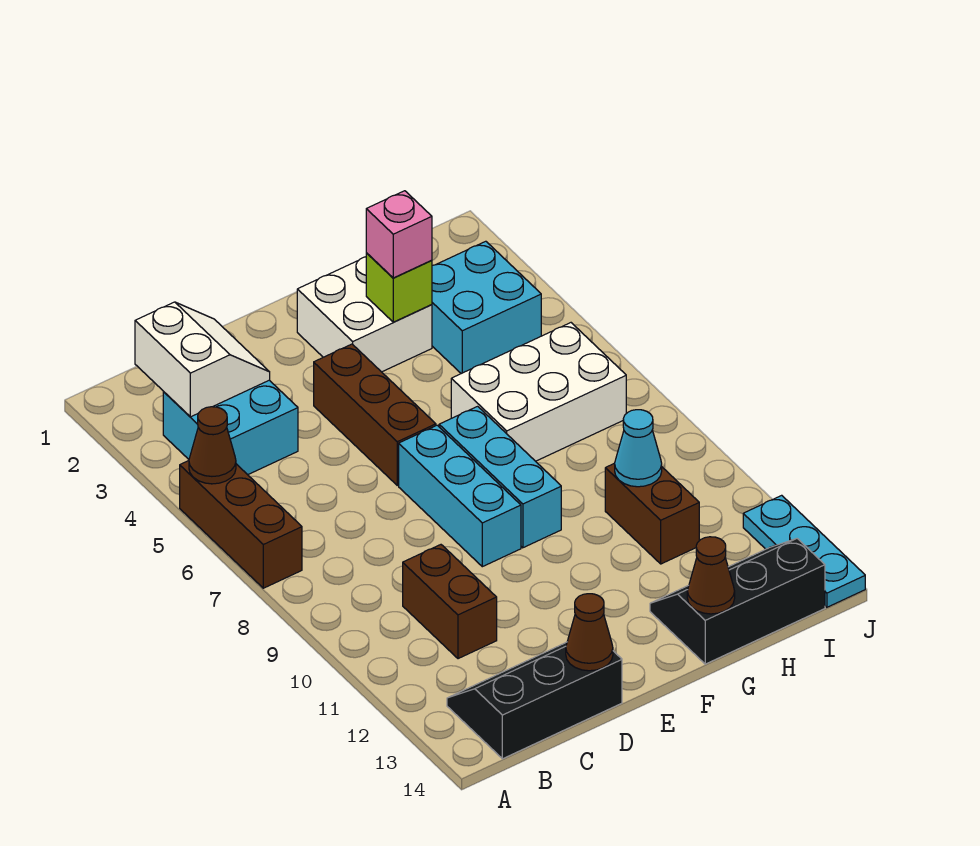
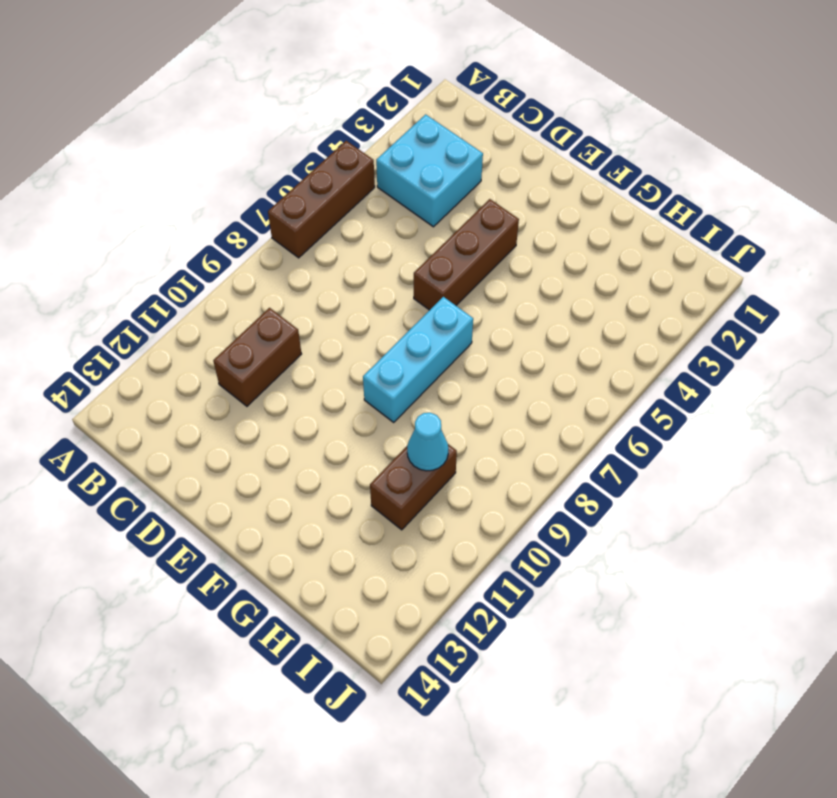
none -> black slope B13:D14 level 1 top 14
none -> cyan brick E7:E9 level 1
none -> white brick F2:G3 level 1

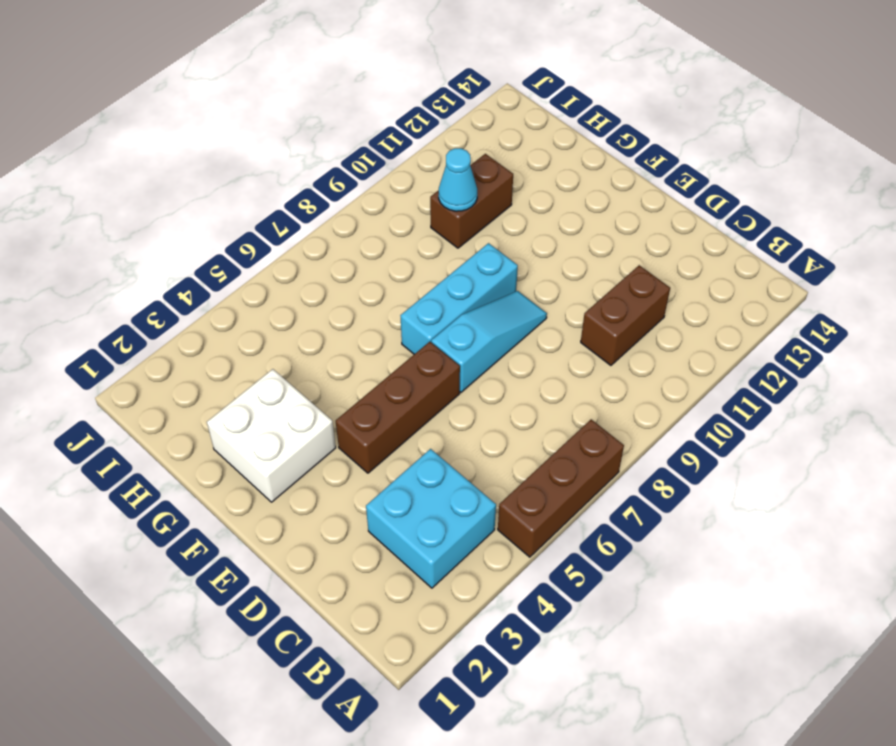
cyan slope E7:E9 level 1 top 7 -> cyan brick E7:E9 level 1
none -> black slope B13:D14 level 1 top 14
none -> white brick G6:I7 level 1
none -> black slope G13:I14 level 1 top 14

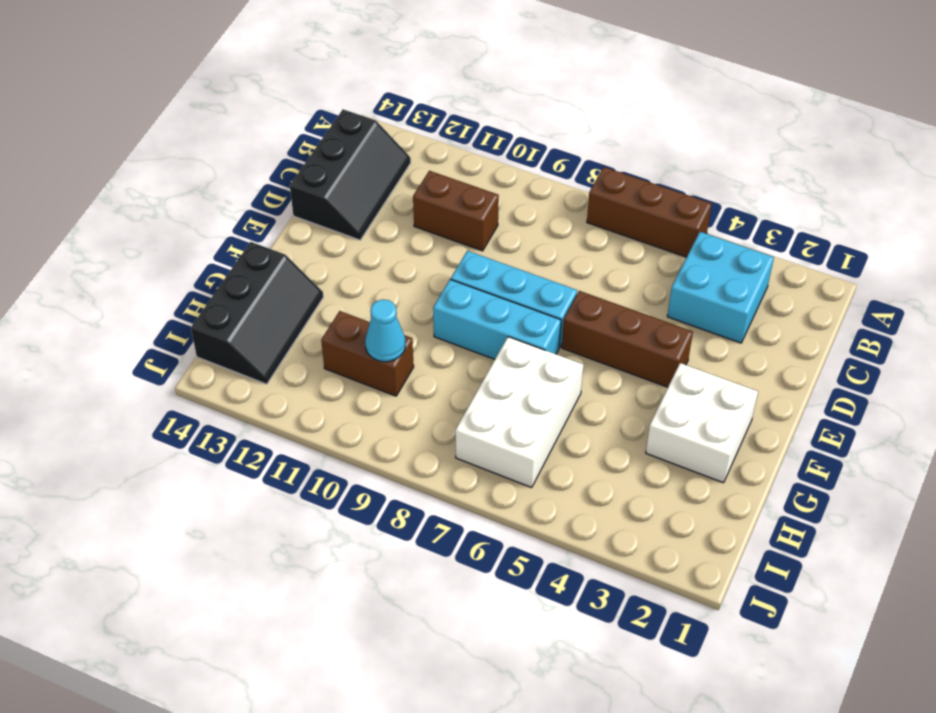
none -> cyan brick H3:I4 level 1
none -> cyan plate J12:J14 level 1
none -> brown cone A5 level 2

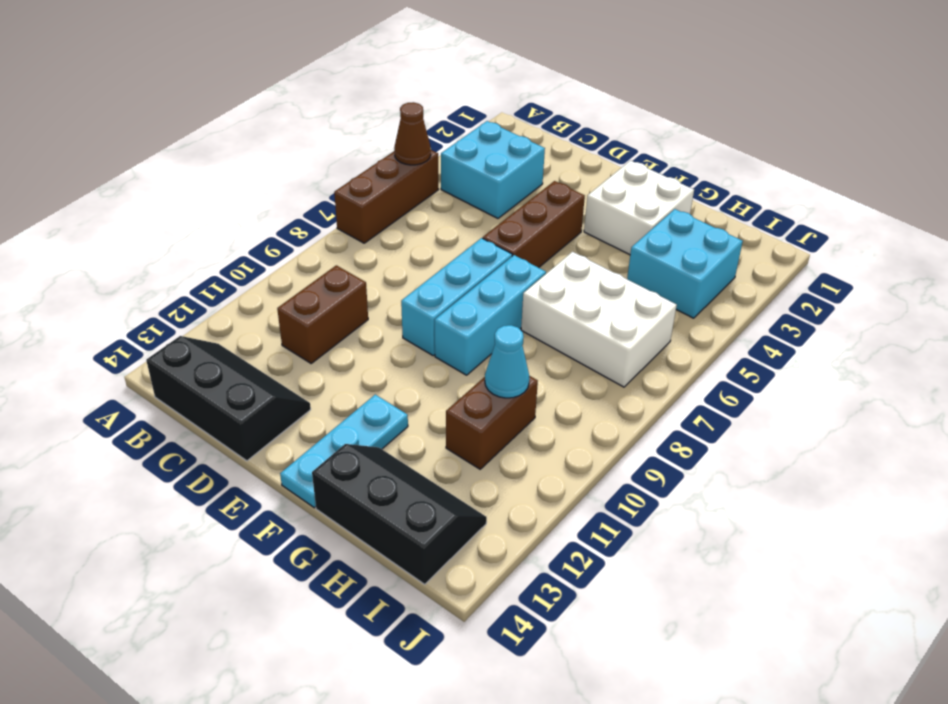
cyan plate F12:F14 level 1 -> cyan plate J12:J14 level 1
none -> white slope B2:C3 level 2 top B
none -> brown cone D14 level 2
none -> lime brick G3 level 2

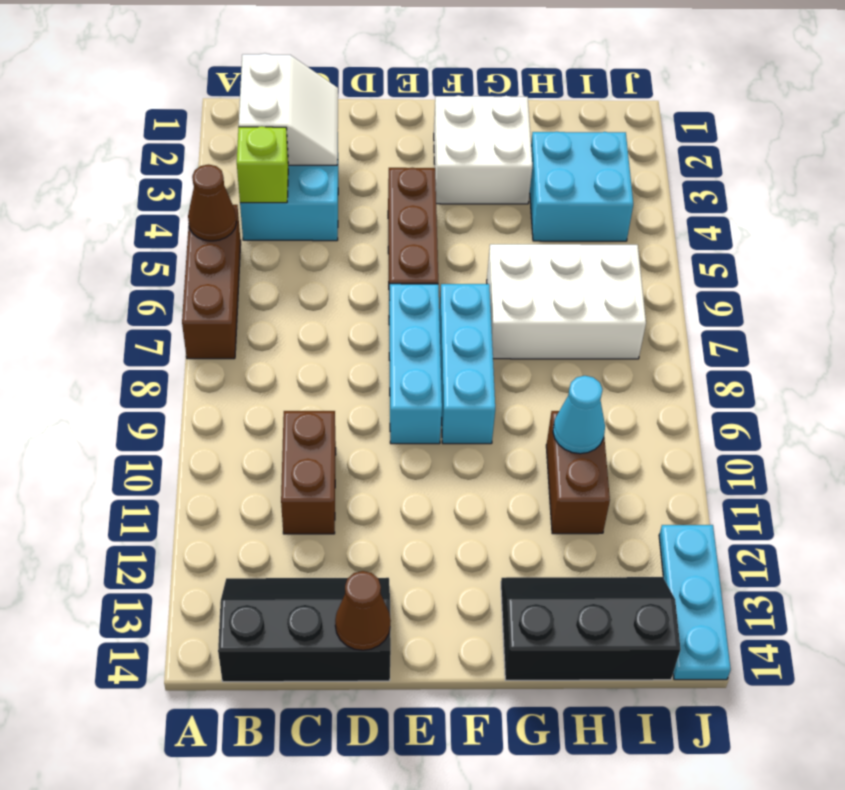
lime brick B4 level 2 -> lime brick G3 level 2
none -> brown cone G14 level 2
none -> pink brick G3 level 3

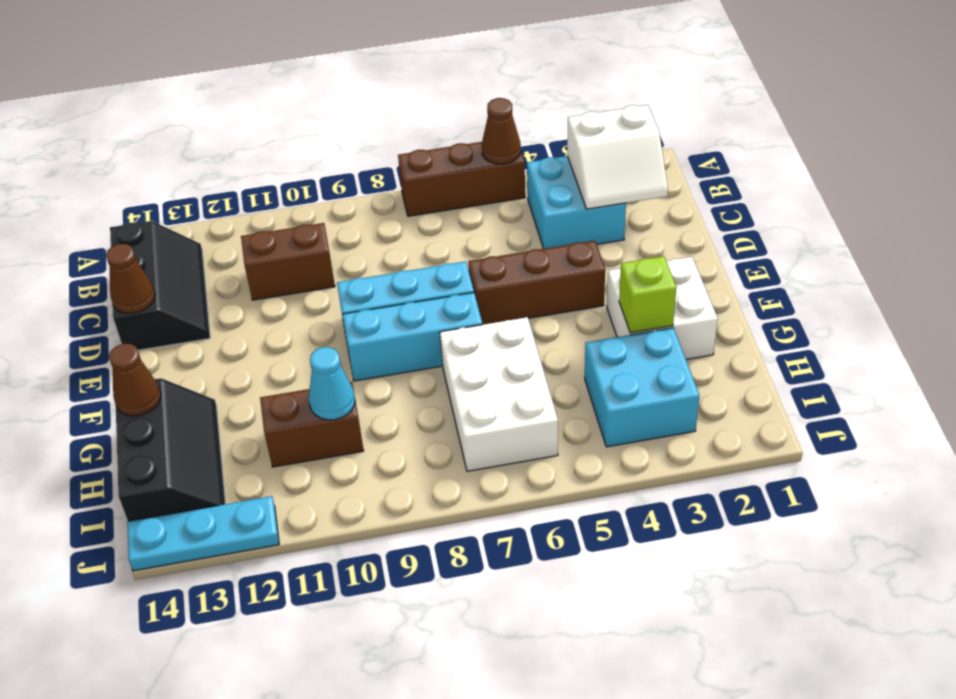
none -> pink brick G3 level 3

